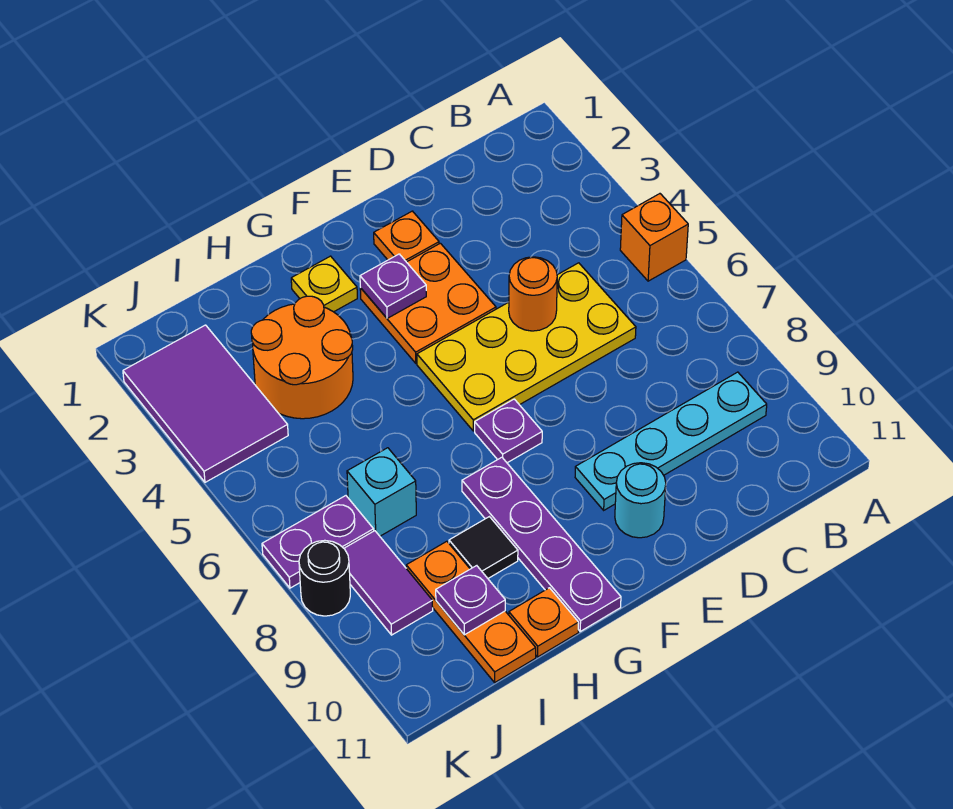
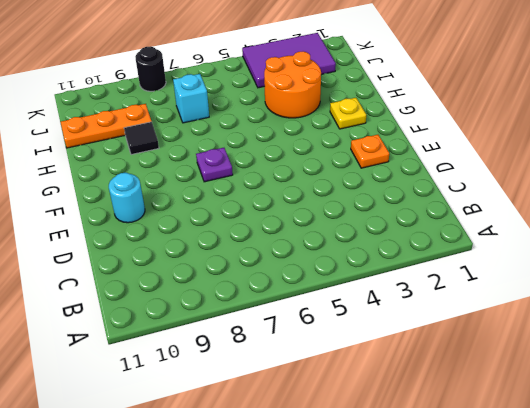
none -> orange brick A5 level 1
none -> cyan plate B9:E9 level 1
none -> yellow plate C5:F6 level 1

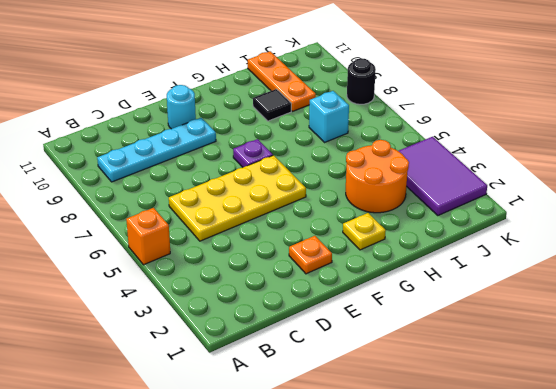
none -> orange plate E3:F4 level 1
none -> purple plate G8:G11 level 1
none -> orange plate H11 level 1

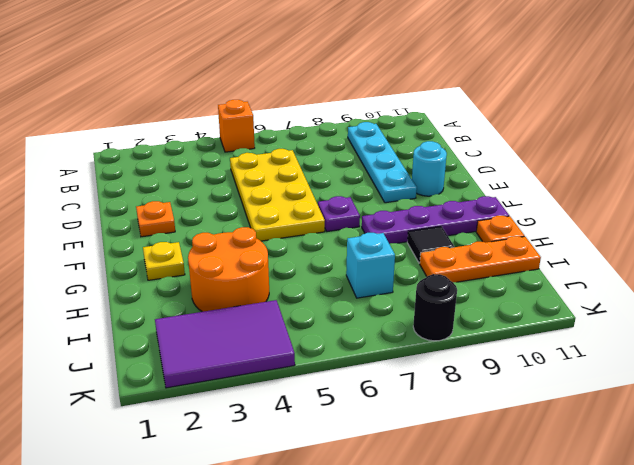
none -> orange plate E3:F4 level 1
none -> purple plate J7:K7 level 1
none -> purple tile J8:J9 level 1

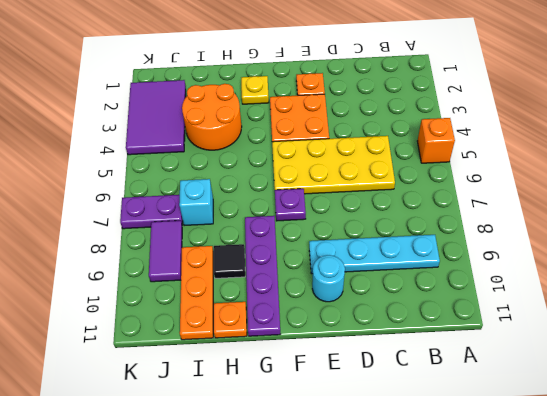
none -> black round brick K8 level 1
none -> orange round brick D5 level 2
none -> purple plate F3 level 2

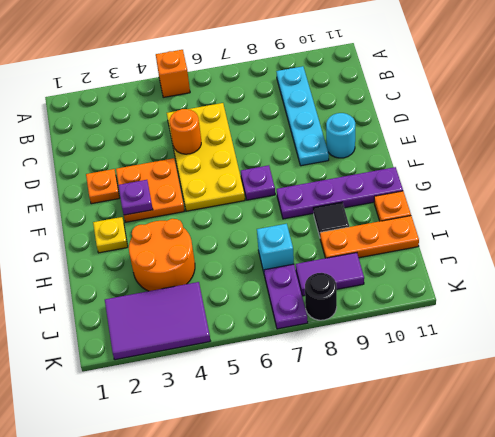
none -> purple plate I10 level 2

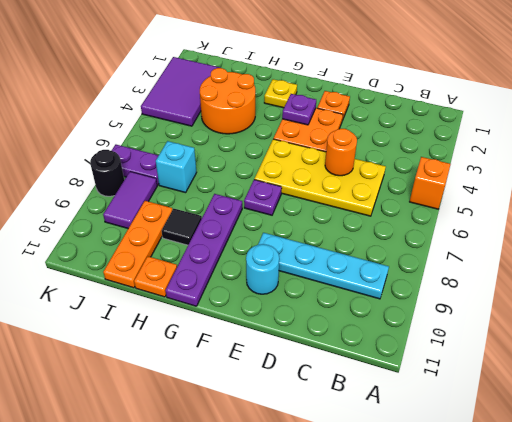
none -> purple plate I10 level 2

